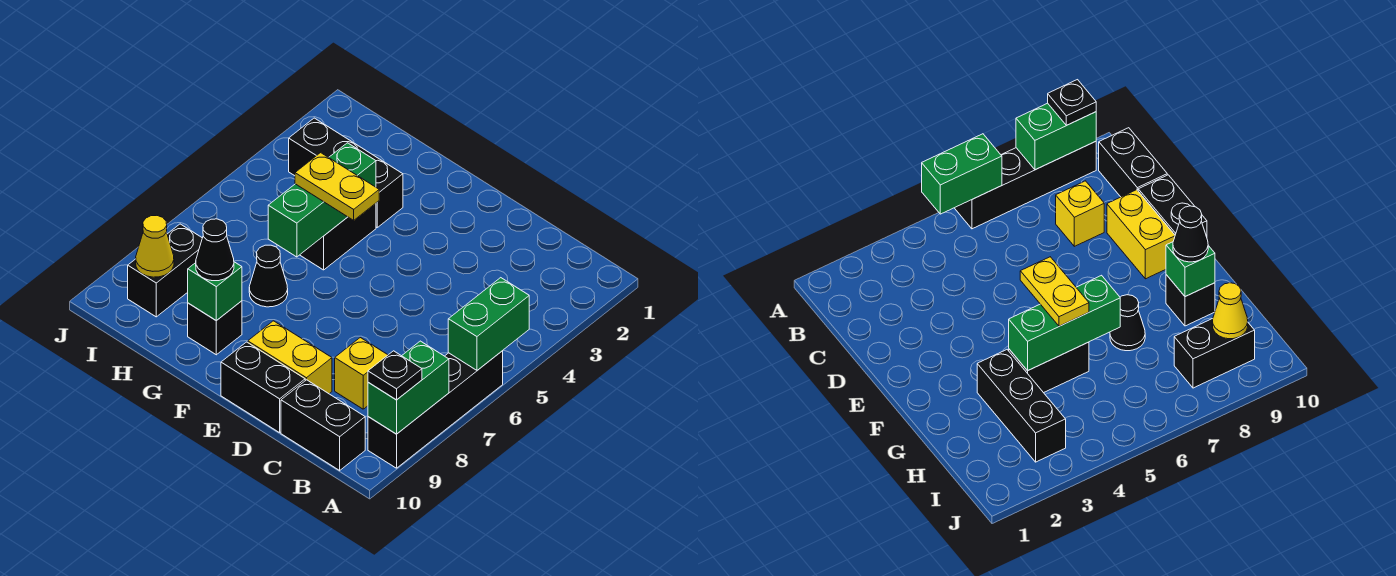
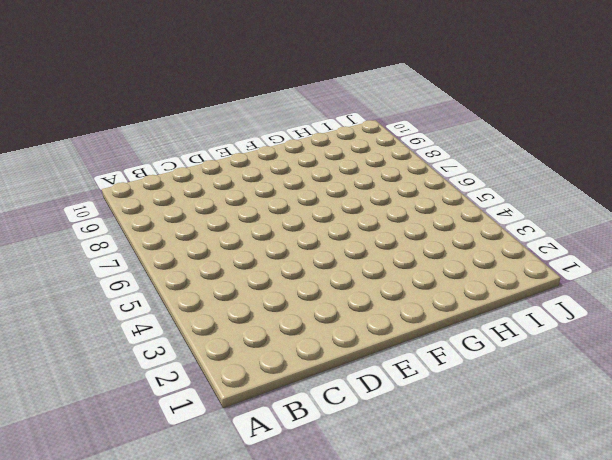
none -> black brick A6:A9 level 1
none -> black brick B10:C10 level 1
none -> yellow brick C8 level 1

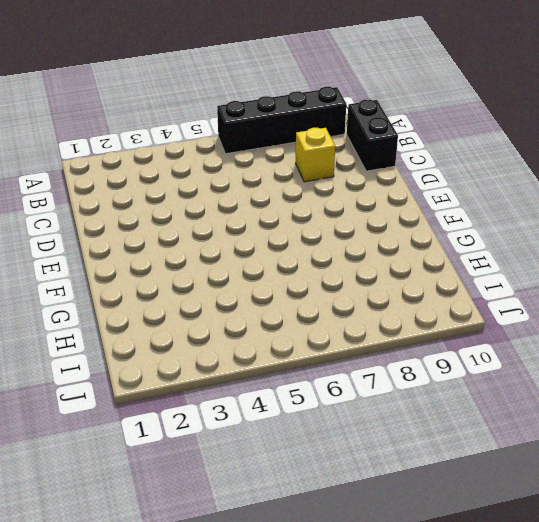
none -> yellow brick D9:E9 level 1
none -> black brick D10:E10 level 1
none -> black brick G3:I3 level 1

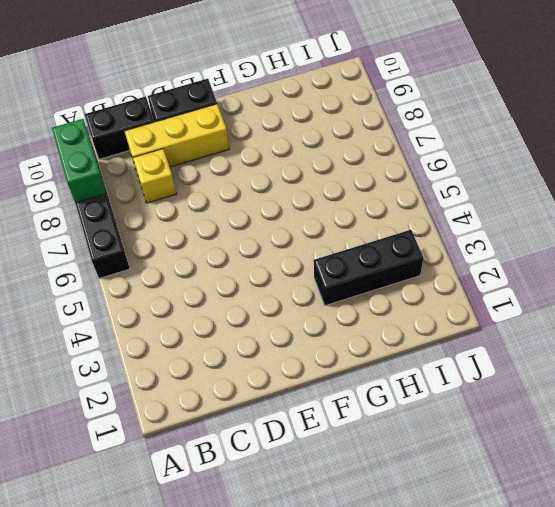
yellow brick C9:E9 level 1 -> yellow brick D9:E9 level 1
none -> black brick G4:G5 level 1
none -> black cone G7 level 1
none -> black brick G9 level 1

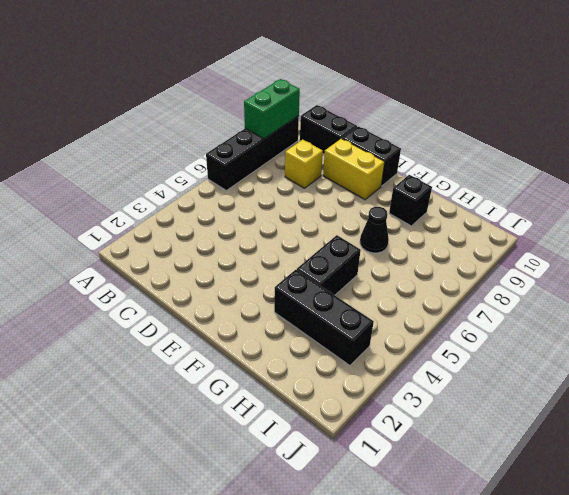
none -> black brick I8:I9 level 1
none -> green brick A5:A6 level 2
none -> green brick G4:G6 level 2

